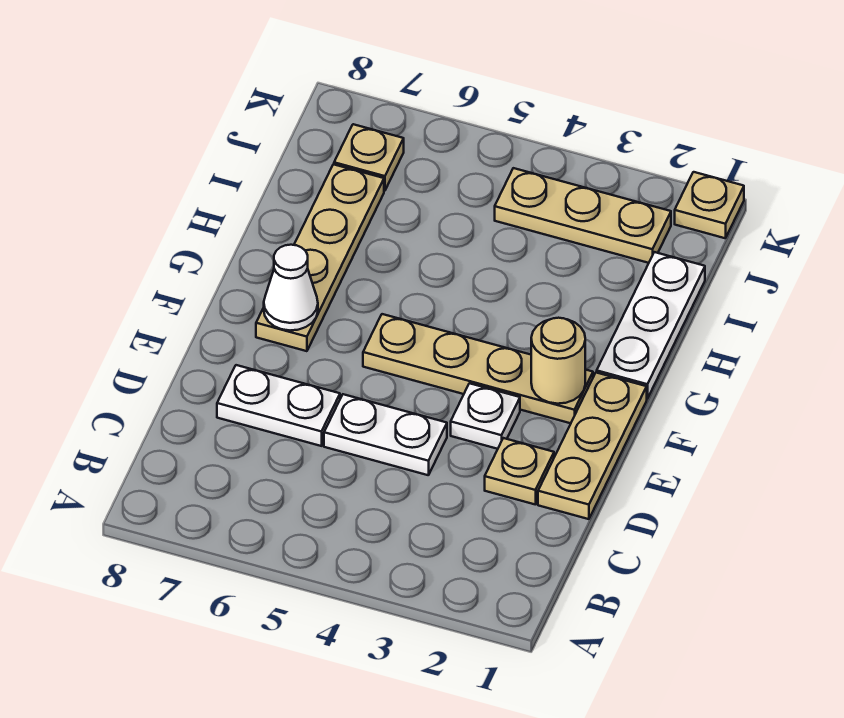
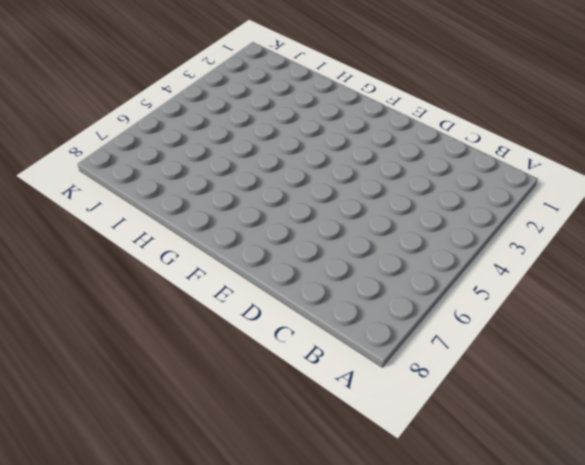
none -> tan plate D1:F1 level 1
none -> tan plate D2 level 1
none -> white plate D4:D5 level 1

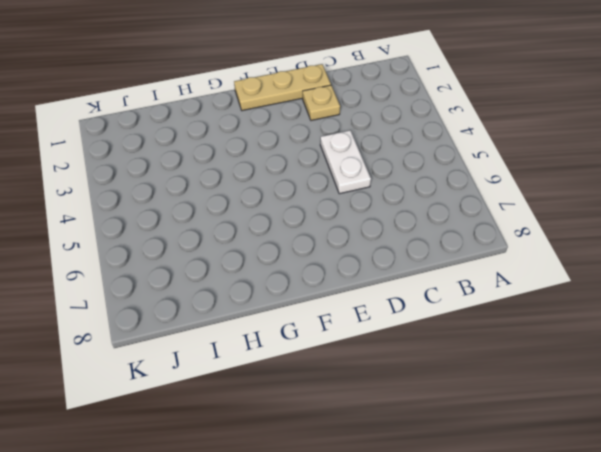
none -> white plate D6:D7 level 1
none -> white plate E3 level 1
none -> tan plate F2:F5 level 1

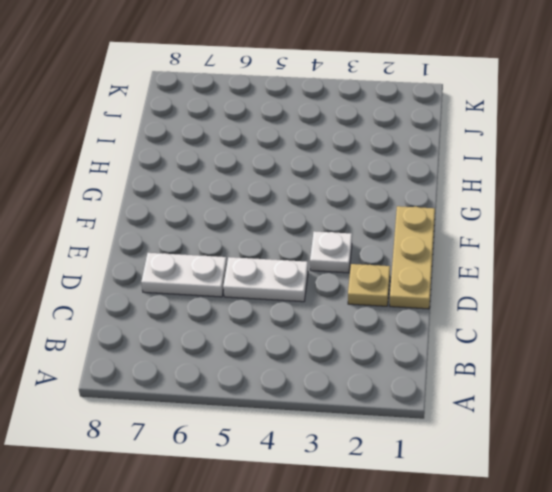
none -> tan plate F2:F5 level 1
none -> tan plate F7:I7 level 1
none -> white plate G1:I1 level 1

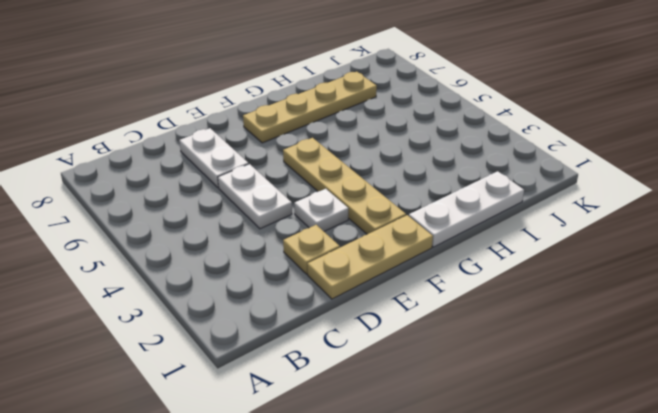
none -> tan plate J2:J4 level 1
none -> tan plate J7 level 1
none -> tan plate K1 level 1

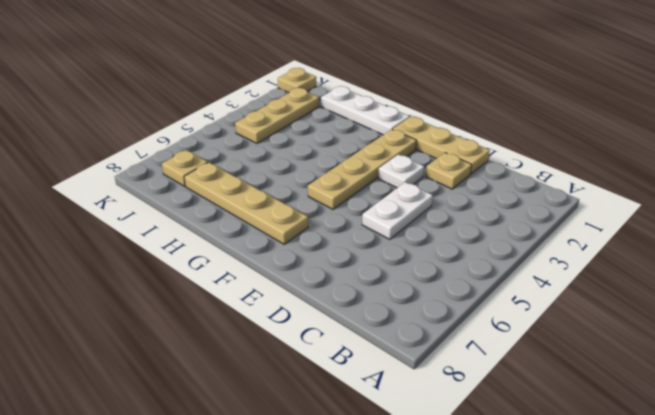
none -> white plate D6:D7 level 1
none -> tan round brick F2 level 2
none -> white cone F7 level 2

